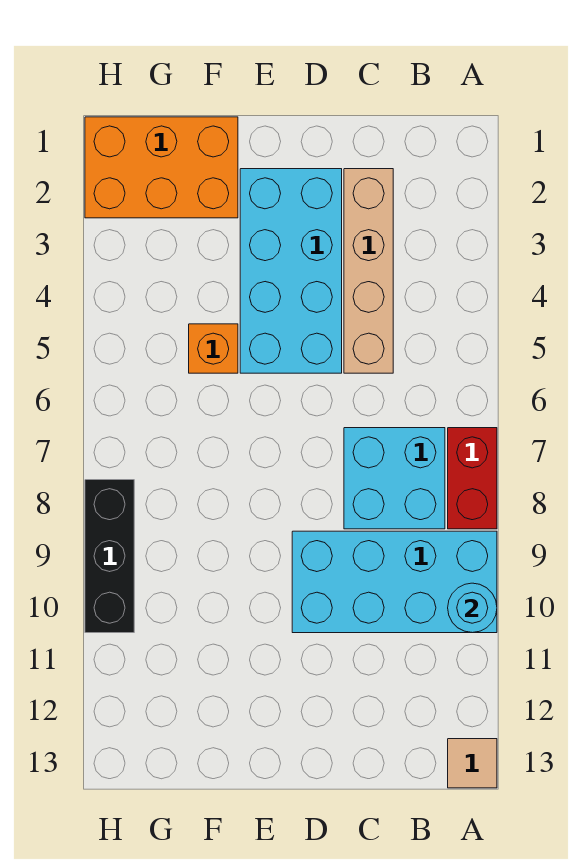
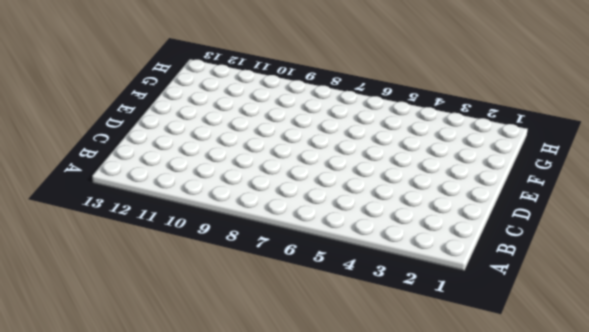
none -> red brick A7:A8 level 1
none -> cyan brick A9:D10 level 1

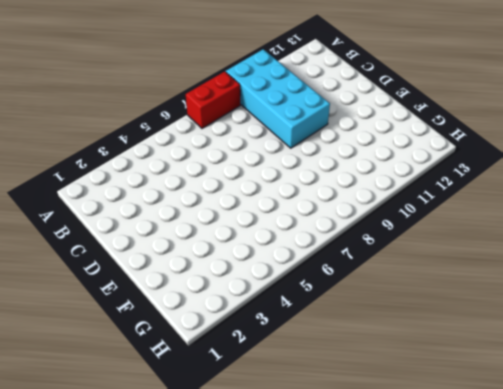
none -> tan tile A13 level 1
none -> cyan brick B7:C8 level 1

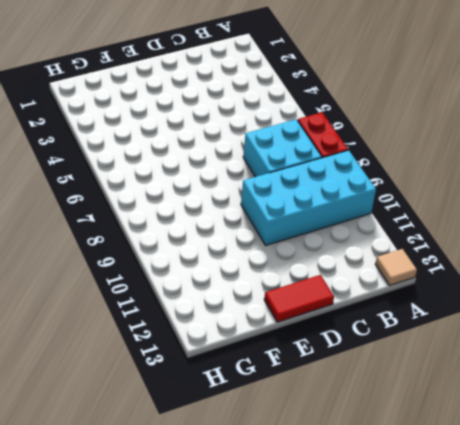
red tile D13:E13 level 1 -> none
none -> tan brick C2:C5 level 1
none -> cyan brick D2:E5 level 1

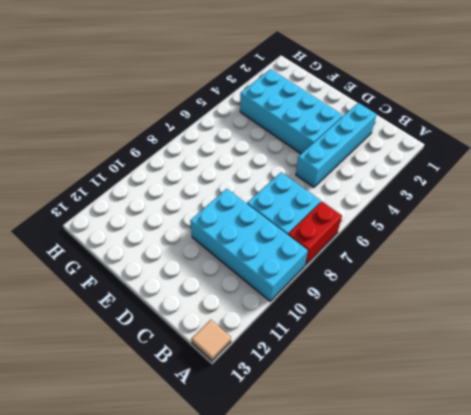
cyan brick C2:C5 level 1 -> tan brick C2:C5 level 1
cyan brick D3:G4 level 1 -> cyan brick D2:E5 level 1
none -> orange brick F1:H2 level 1
none -> orange brick F5 level 1

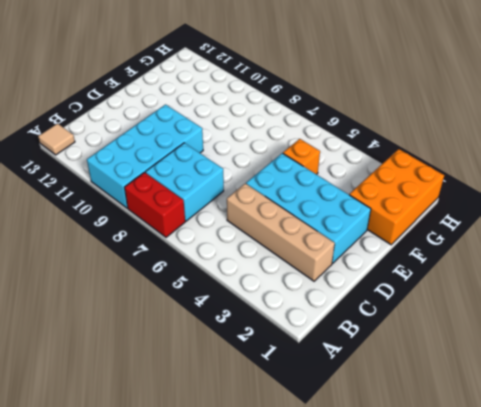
none -> black brick H8:H10 level 1
none -> cyan round brick A10 level 2

